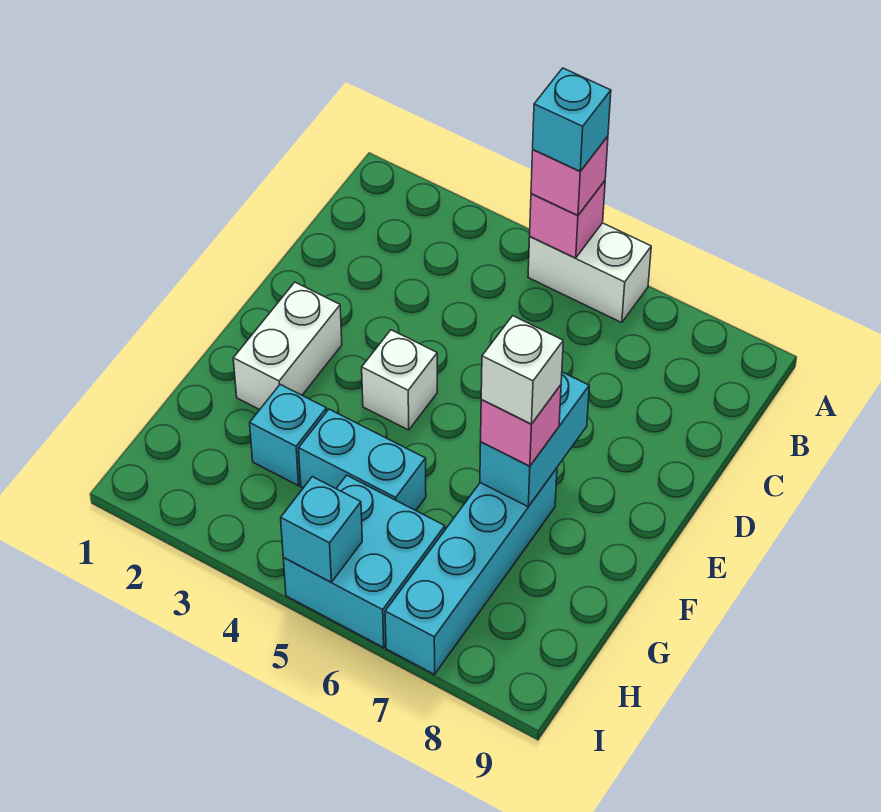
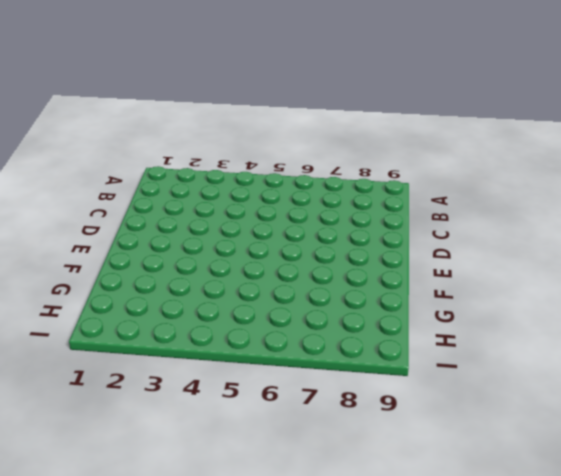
none -> white brick A5:A6 level 1
none -> white brick E2:F2 level 1
none -> white brick E4 level 1

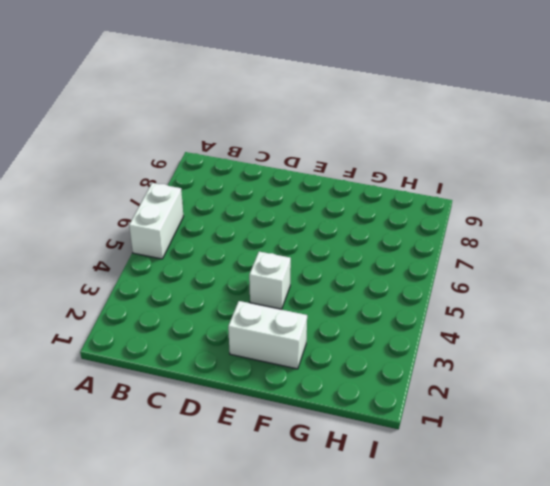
none -> cyan brick F7:I7 level 1
none -> cyan brick G3 level 1
none -> cyan brick G4:G5 level 1

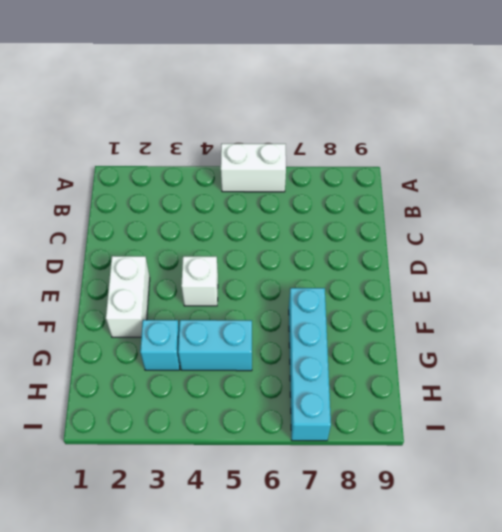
none -> cyan brick H5:I6 level 1
none -> pink brick A5 level 2
none -> cyan brick E7:F7 level 2

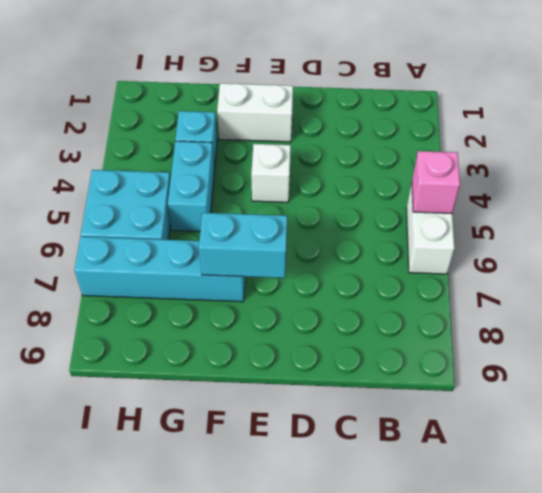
none -> cyan brick I5 level 2
none -> pink brick A5 level 3
none -> pink brick F7 level 3

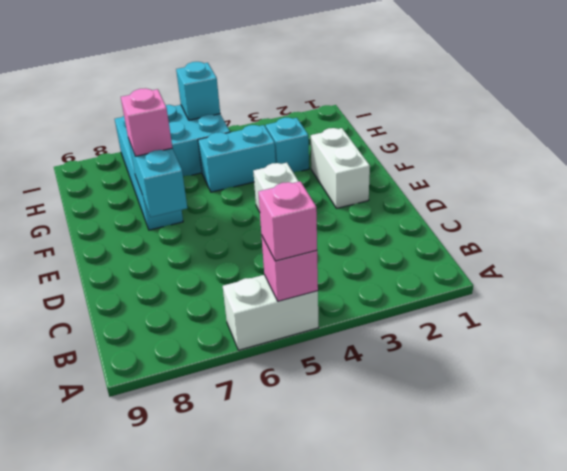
none -> cyan brick A5 level 4
none -> white brick F7 level 4

